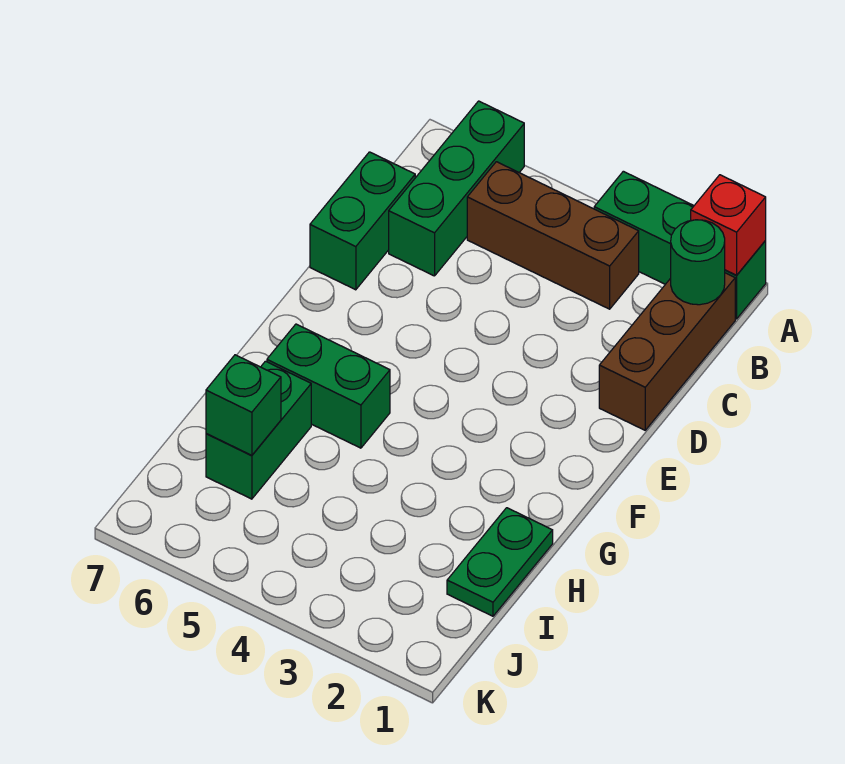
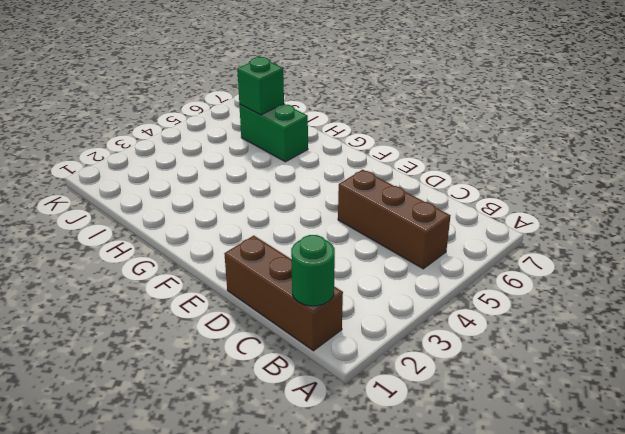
brown brick B5:D5 level 1 -> brown brick B3:B5 level 1
none -> green brick A1:A3 level 1
none -> green brick A6:C6 level 1

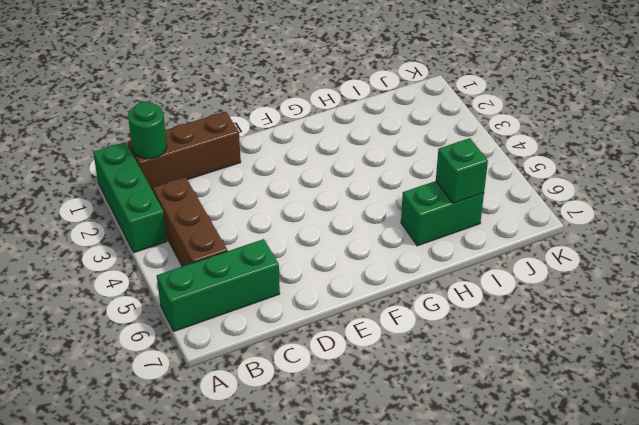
none -> green brick C7:D7 level 1
none -> green brick G5:G6 level 1

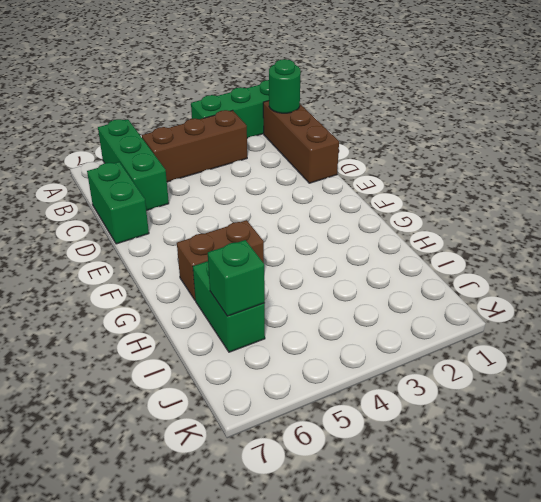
brown brick G5:G6 level 1 -> green brick G5:G6 level 1
none -> green plate H1:I1 level 1
none -> red brick A1 level 2

